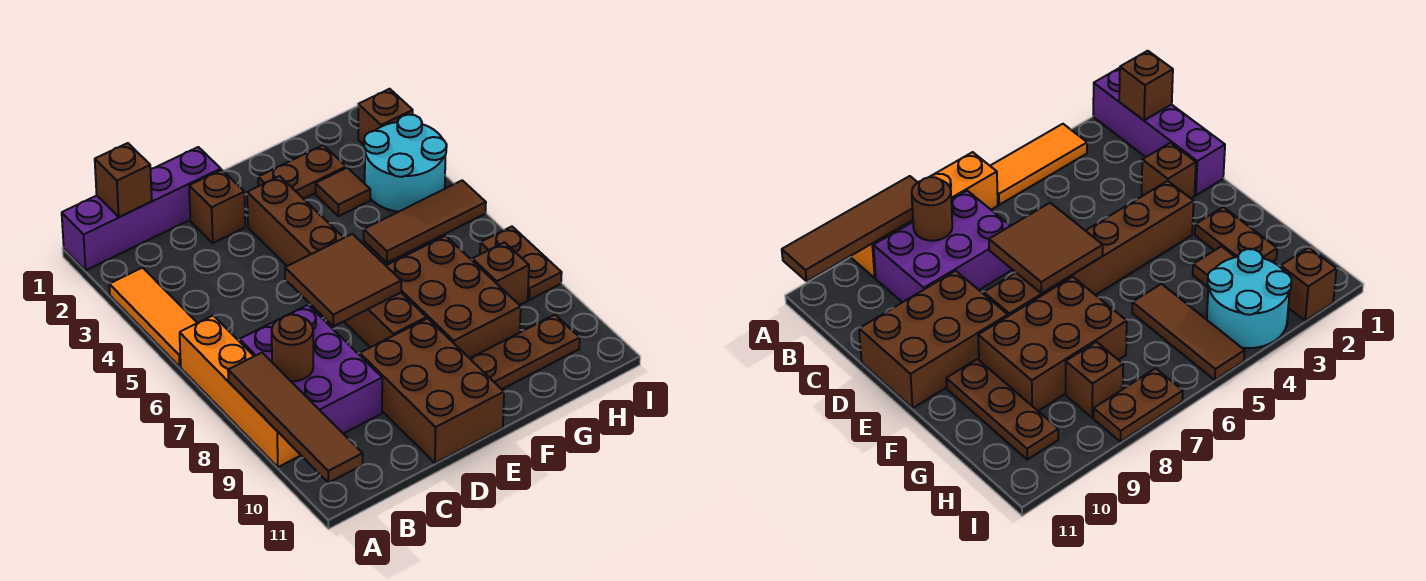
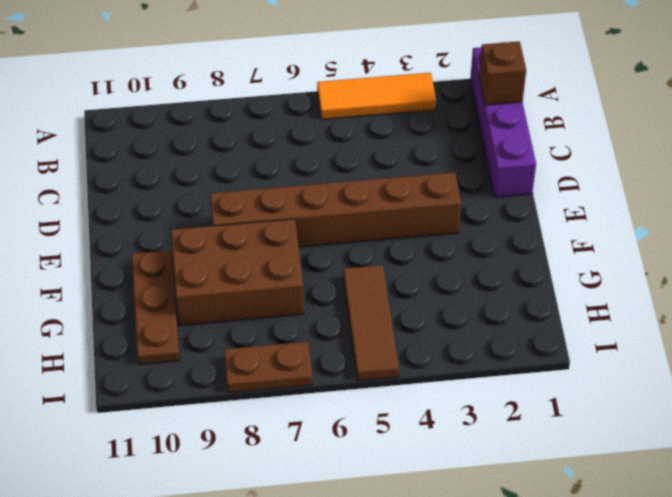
none -> orange brick A6:A9 level 1
none -> purple brick B7:C9 level 1
none -> brown brick D2 level 1

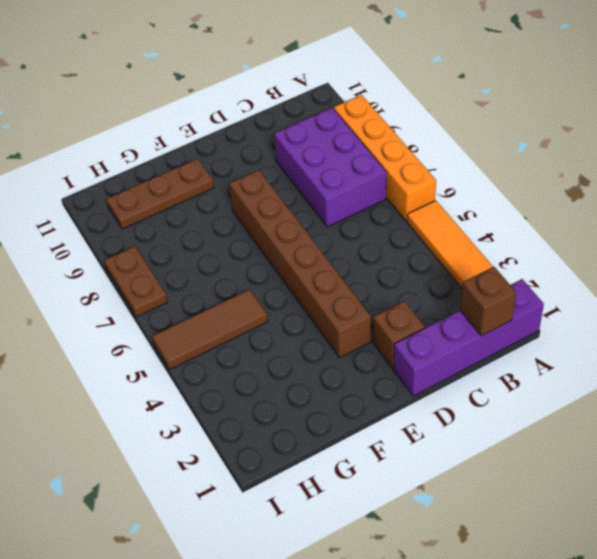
none -> brown brick D9:E11 level 1
none -> brown plate F2:G2 level 1
none -> brown brick F7:G9 level 1

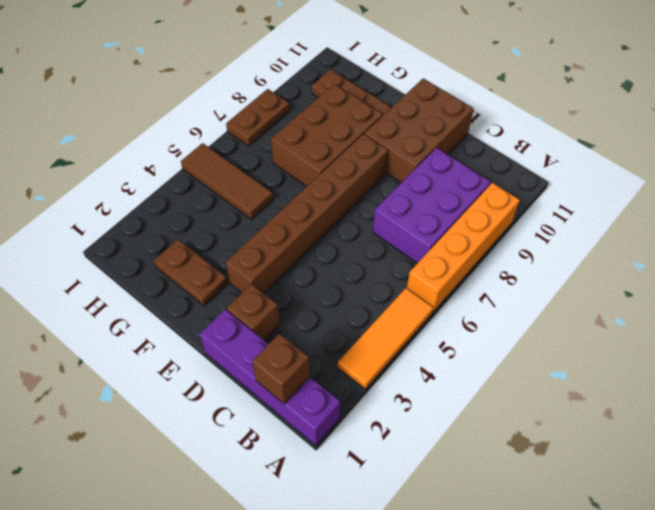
none -> brown tile G3 level 1
none -> cyan round brick H3:I4 level 1
none -> brown brick H8 level 1

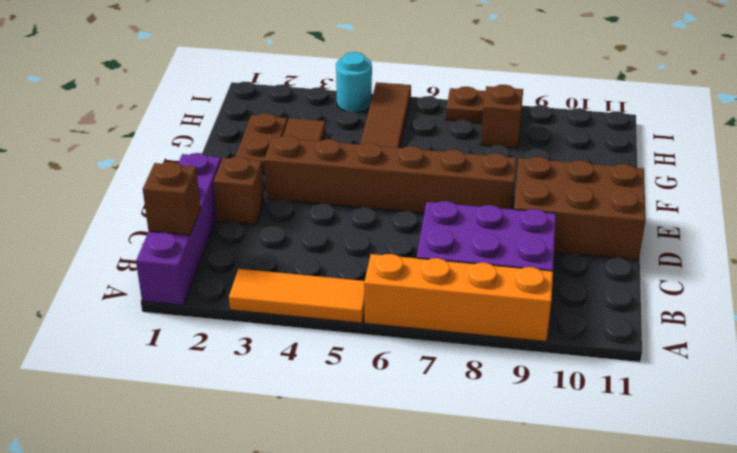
cyan round brick I4 level 1 -> cyan round brick H3:I4 level 1
none -> brown brick F7:G9 level 1
none -> brown plate F10:H10 level 1
none -> brown brick I2 level 1

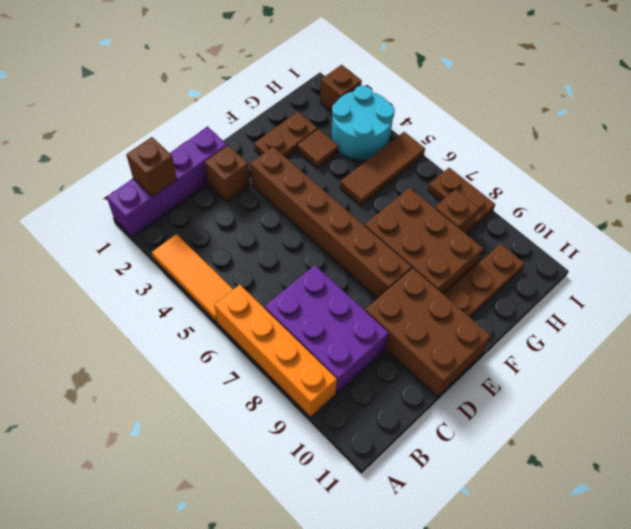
none -> brown tile A8:A11 level 2
none -> brown round brick B8 level 2
none -> brown tile D6:E7 level 2

